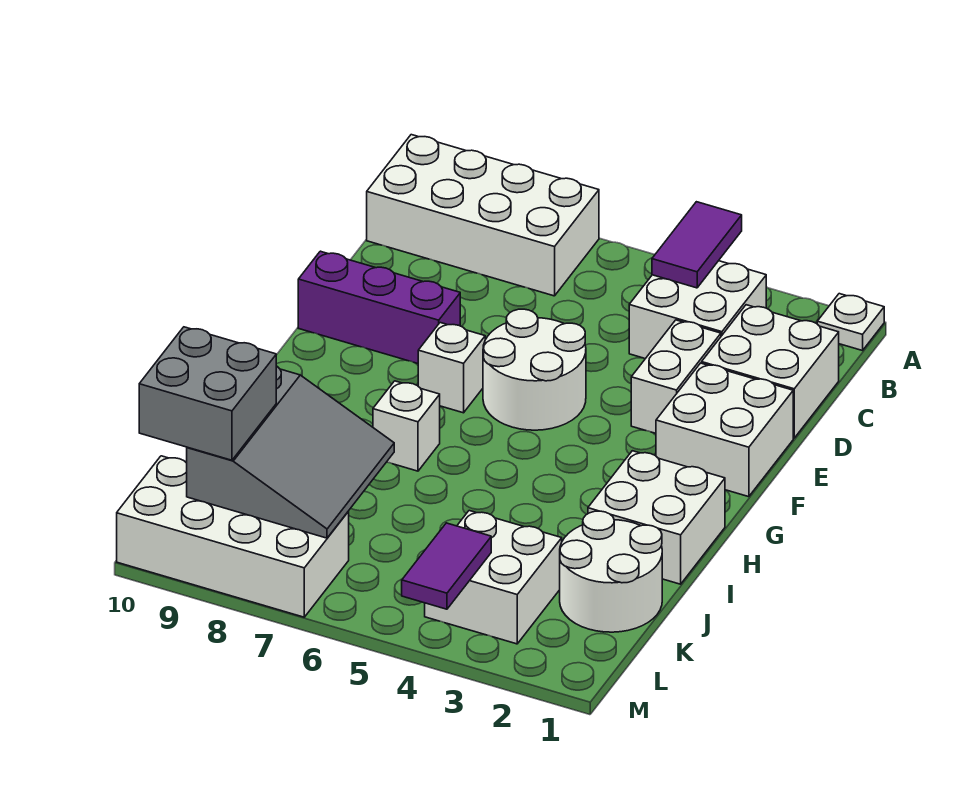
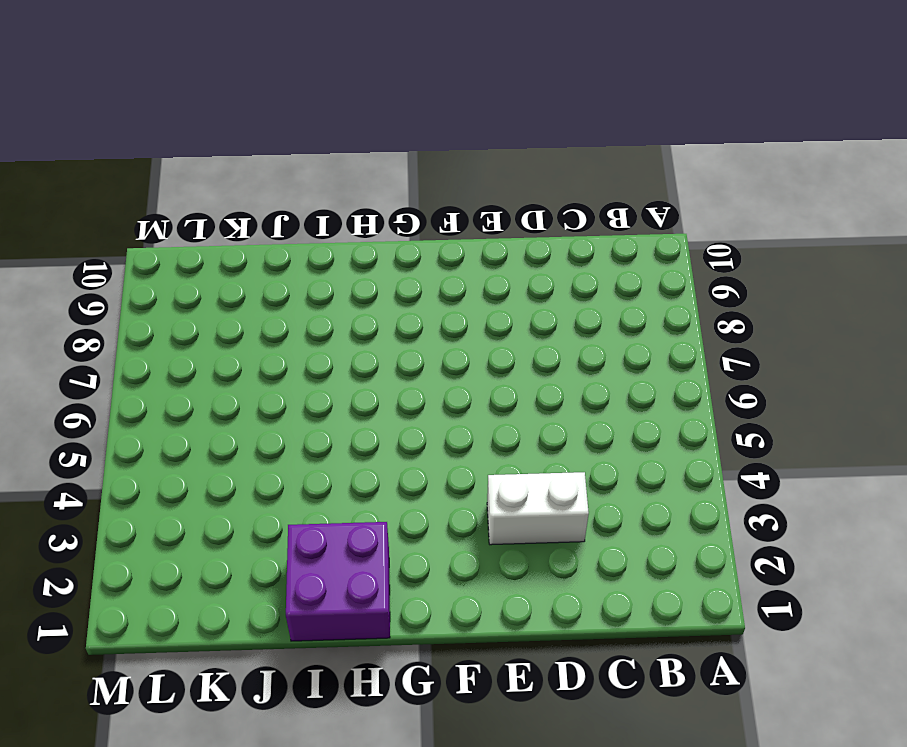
purple brick H1:I2 level 1 -> white brick H1:I2 level 1
none -> white plate A1 level 1
none -> white brick A7:B10 level 1
none -> white brick B3:C4 level 1

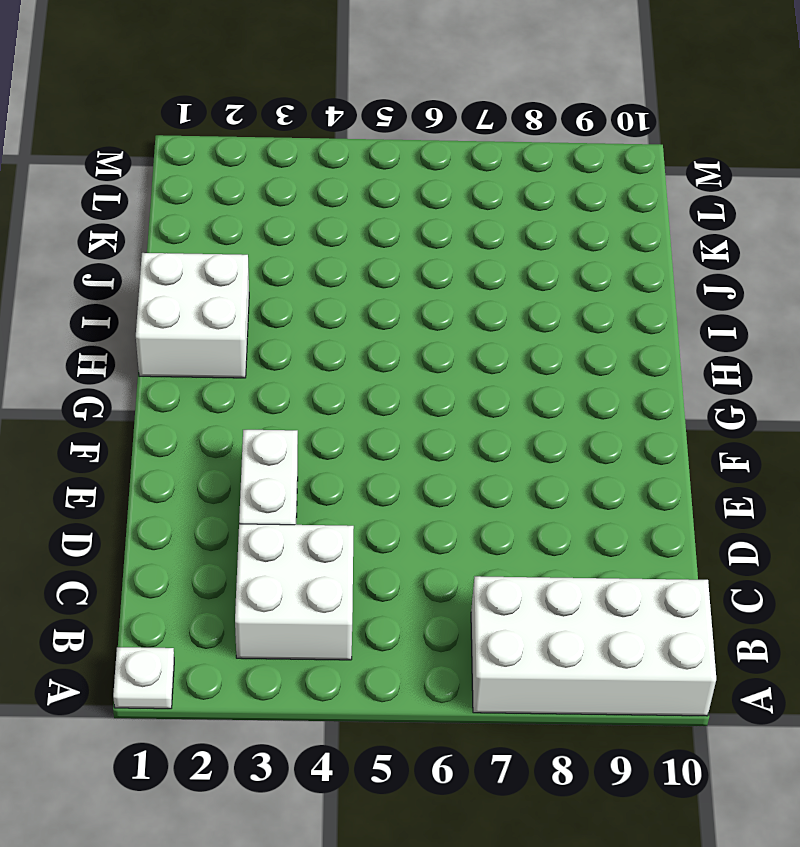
none -> white brick C1:D2 level 1
none -> white brick E1:F2 level 1
none -> white round brick E5:F6 level 1

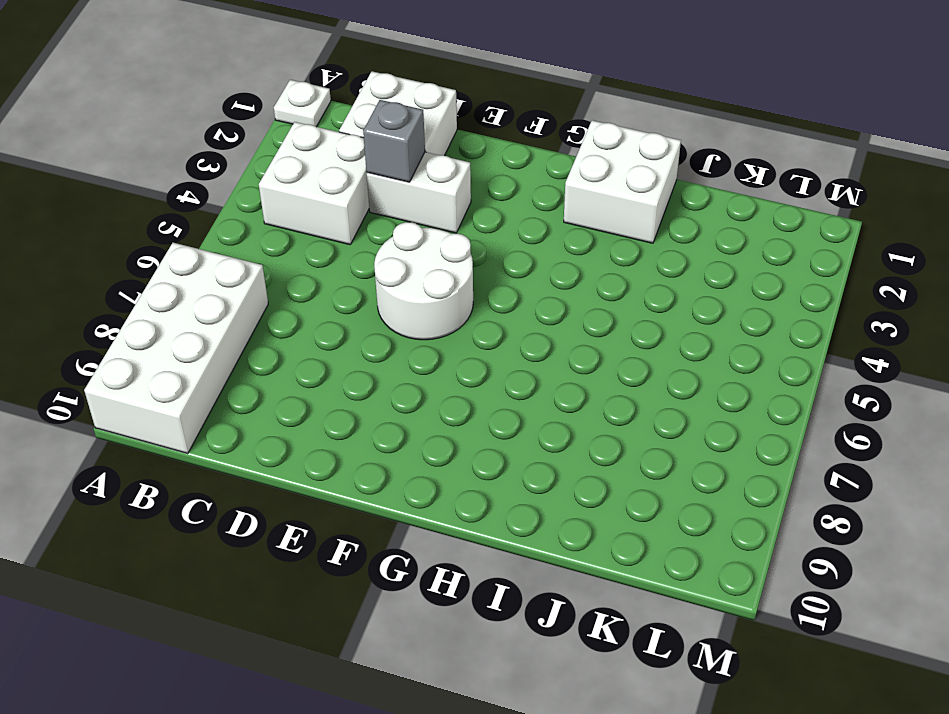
grey brick D3 level 2 -> none
none -> white brick E1:F2 level 1
none -> purple brick E8:E10 level 1
none -> white brick F7 level 1

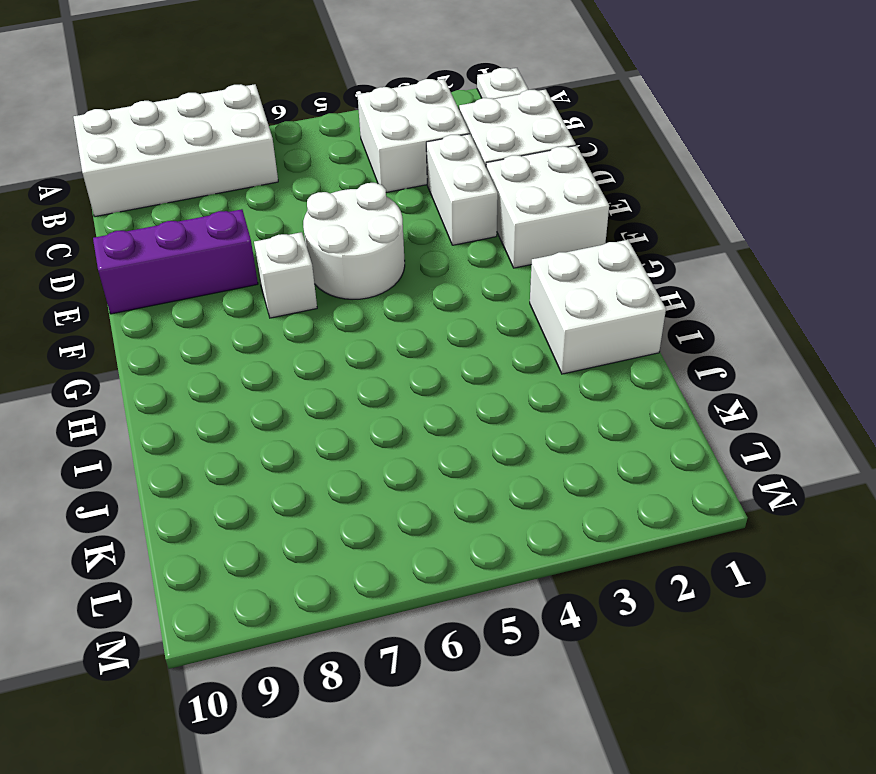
none -> white brick H7 level 1
none -> white round brick J1:K2 level 1
none -> white brick K3:L4 level 1

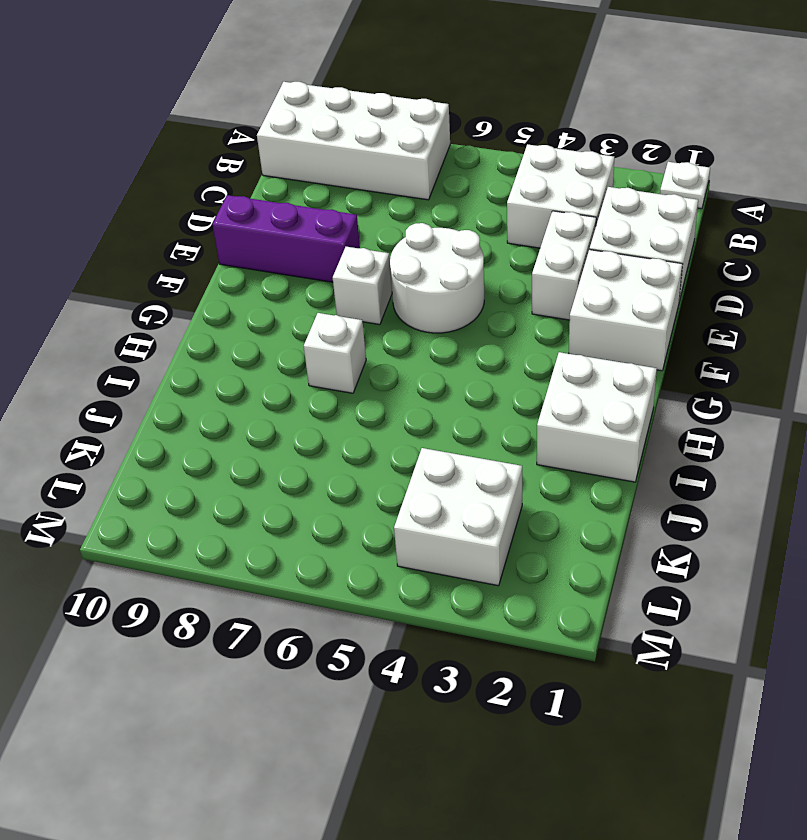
none -> white round brick J1:K2 level 1
none -> white brick L7:M10 level 1
none -> purple tile A4:B4 level 2

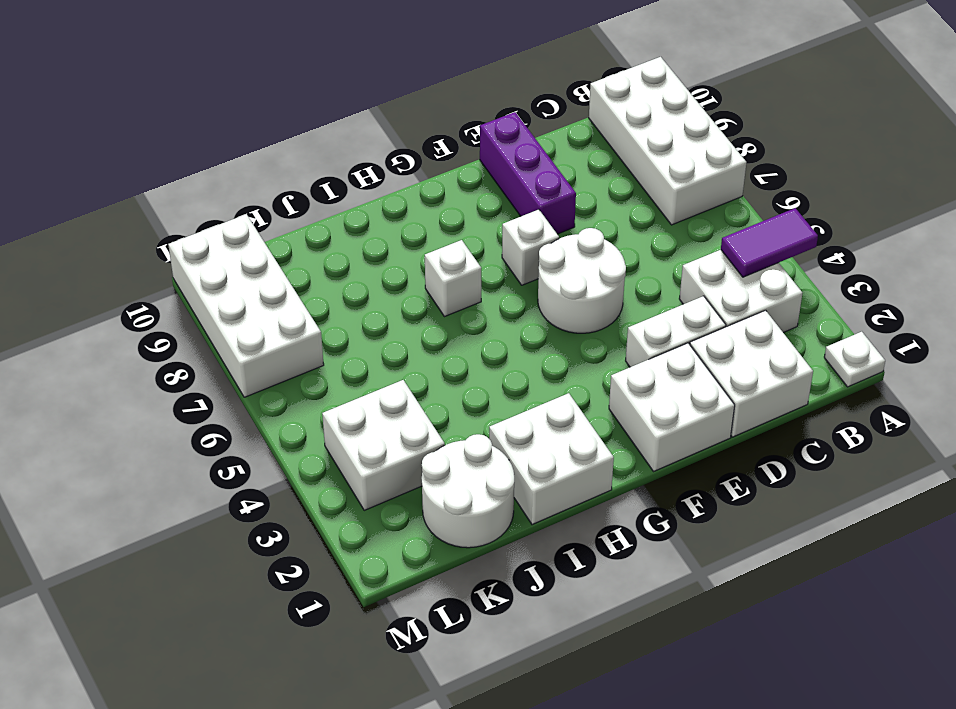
none -> grey slope J7:L9 level 2 top 9
none -> purple tile L4:M4 level 2
none -> grey brick K9:L10 level 3

